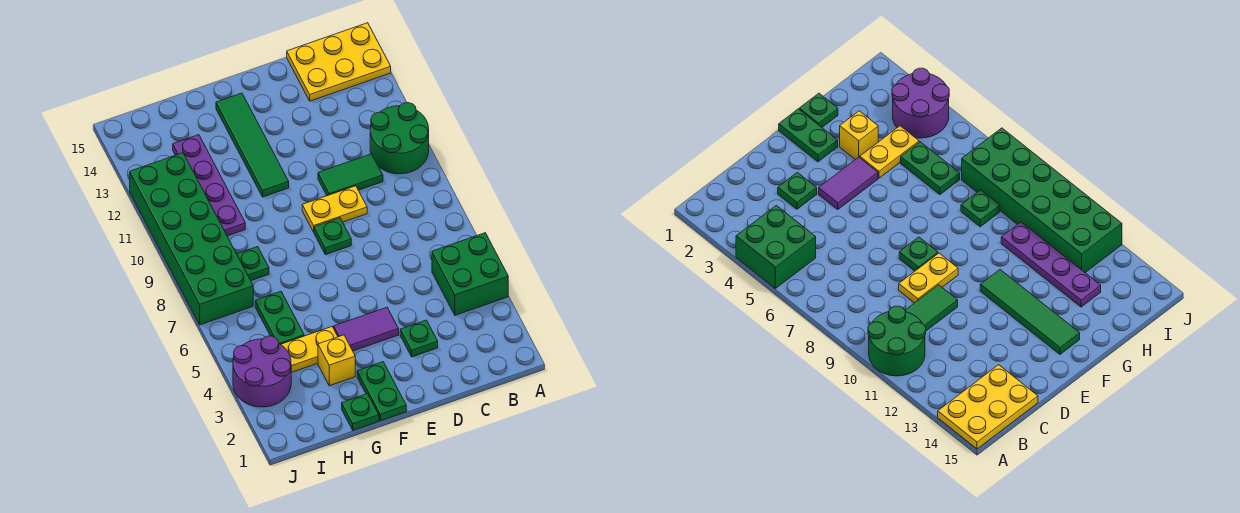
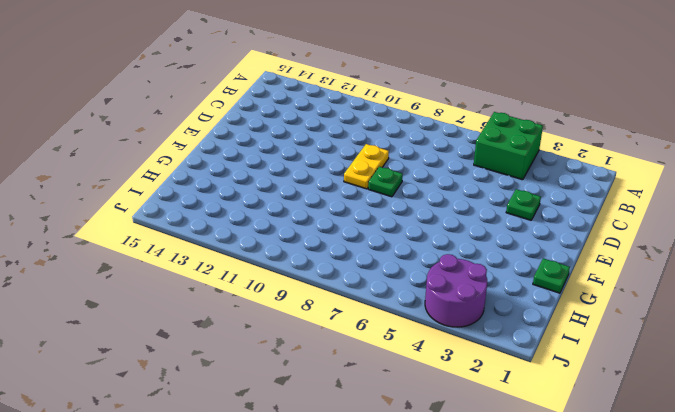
none -> green round brick A10:B11 level 1
none -> yellow plate A14:C15 level 1
none -> green tile C10:D10 level 1

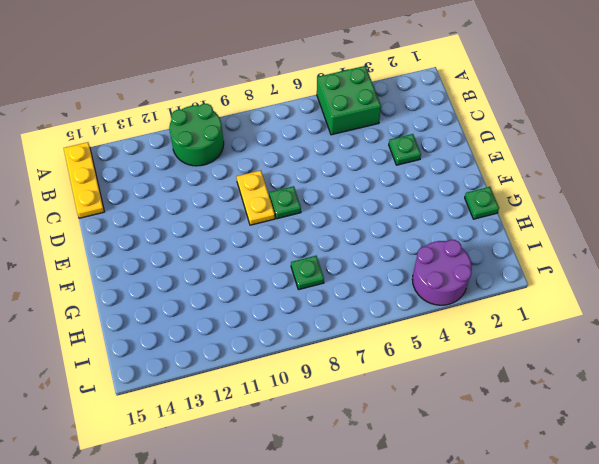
yellow plate A15:C15 level 1 -> yellow plate A14:C15 level 1
none -> green tile C10:D10 level 1
none -> purple tile E4:F4 level 1
none -> green plate F1:F2 level 1

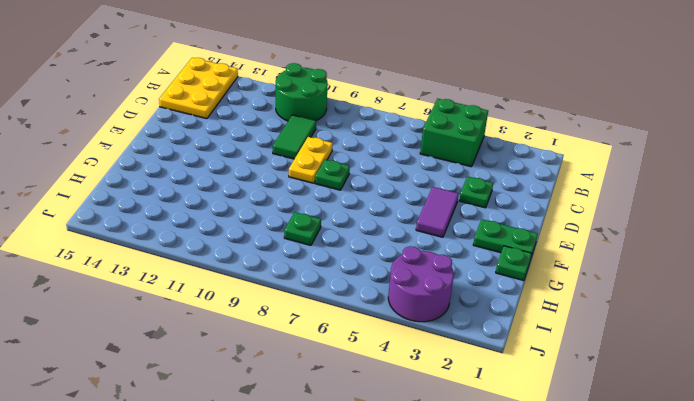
none -> green tile F11:F14 level 1
none -> yellow brick G3 level 1
none -> yellow plate G4:H4 level 1

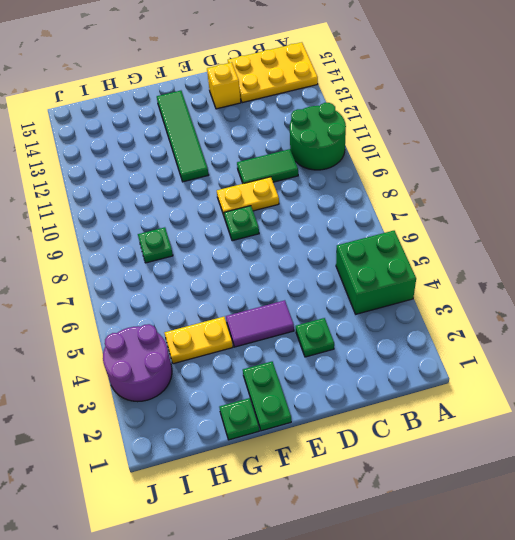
yellow brick D14 level 1 -> yellow brick G3 level 1
none -> green plate H5:H6 level 1
none -> purple plate H10:H13 level 1
none -> green brick I7:J12 level 1

